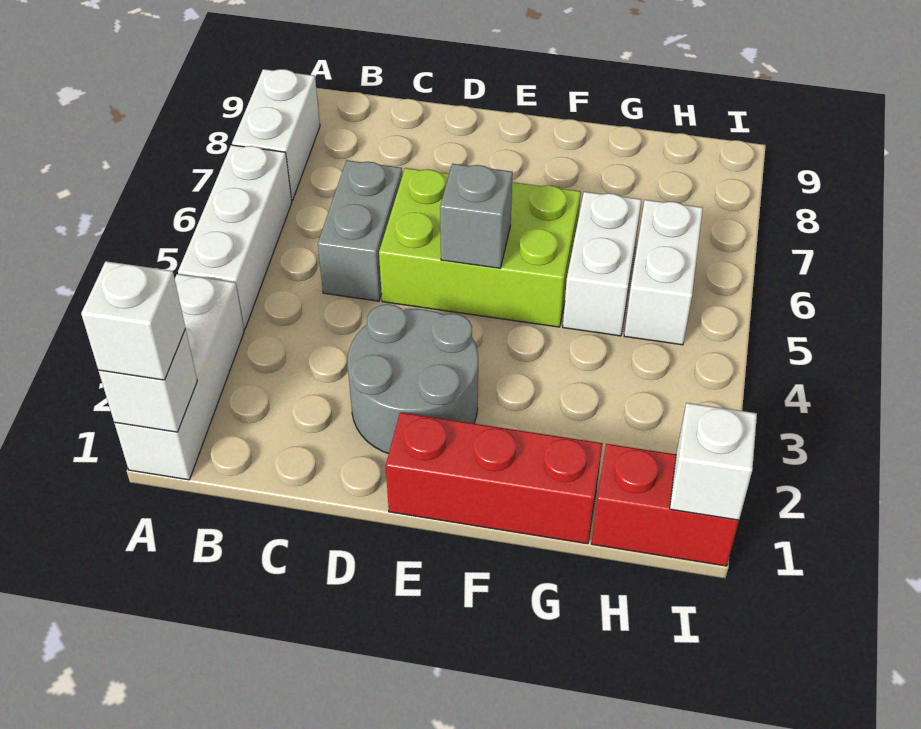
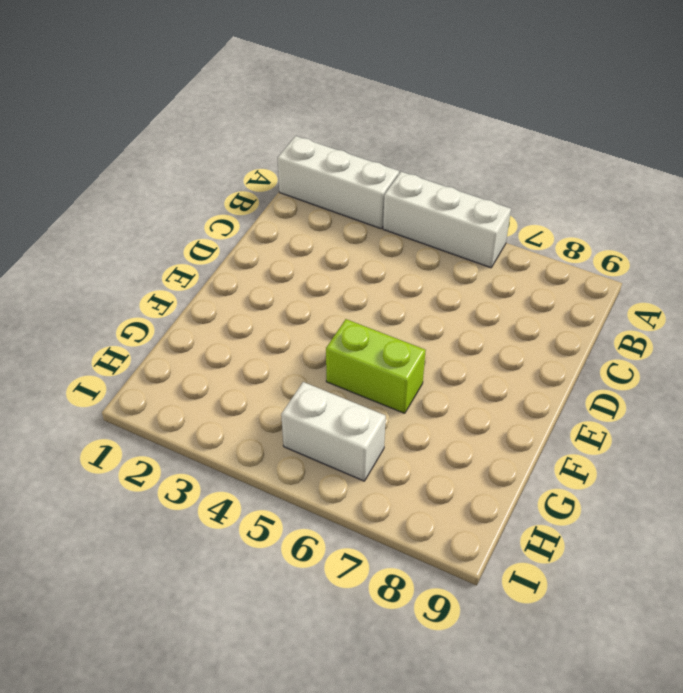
lime brick F5:F6 level 1 -> lime brick D5:F6 level 1
none -> white brick A7:A8 level 1
none -> grey brick C5:C6 level 1
none -> grey round brick D2:E3 level 1

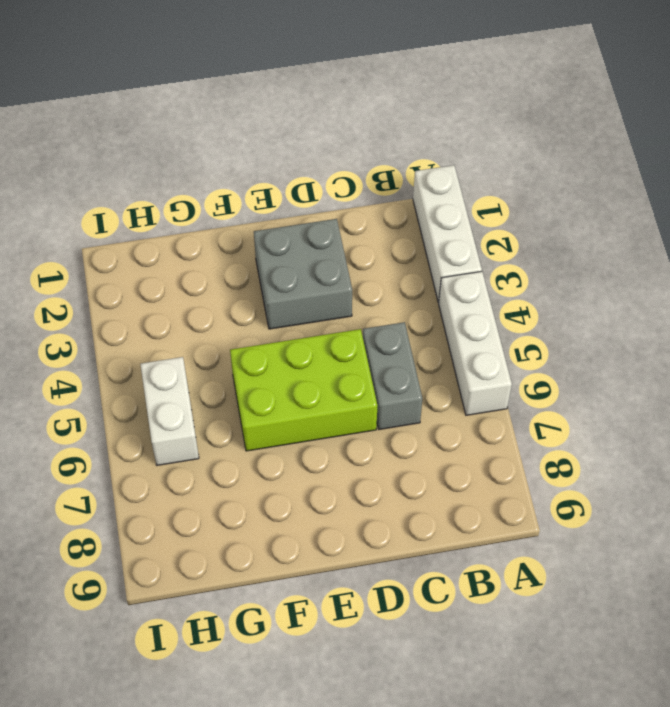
grey brick D2:E3 level 1 -> grey round brick D2:E3 level 1
none -> white brick A7:A8 level 1
none -> red brick E1:G1 level 1
none -> white brick G5:G6 level 1

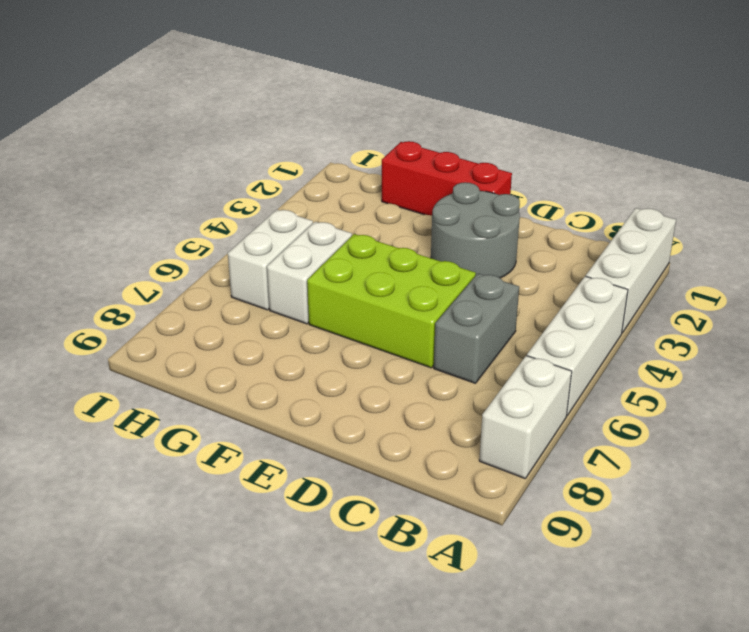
none -> red brick H1:I1 level 1
none -> white brick A1 level 2
none -> grey brick E5 level 2

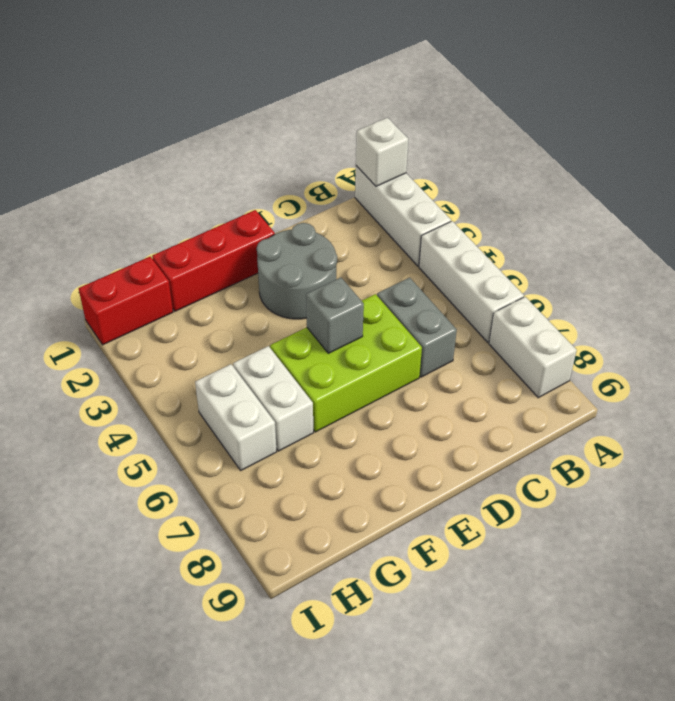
none -> white brick I1 level 2
none -> white brick A1 level 3

